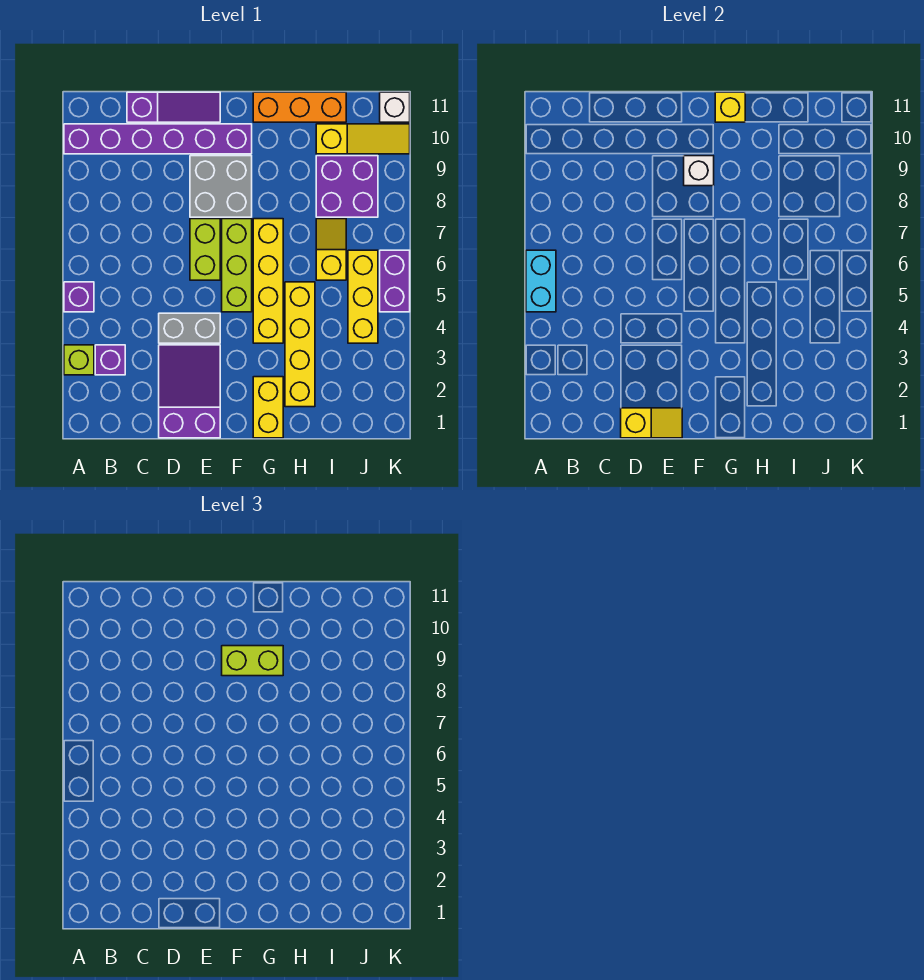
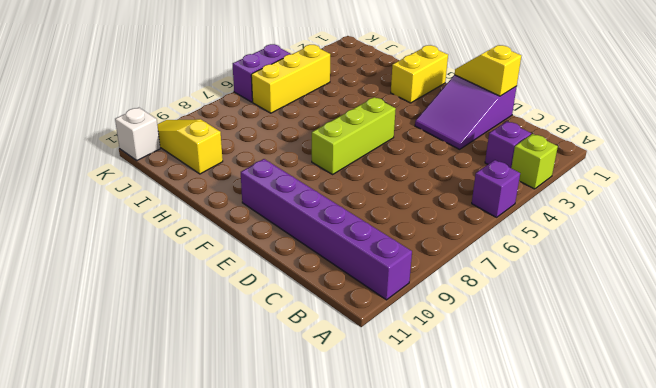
none -> purple slope C11:E11 level 1 top C
none -> grey brick D4:E4 level 1
none -> lime brick E6:E7 level 1

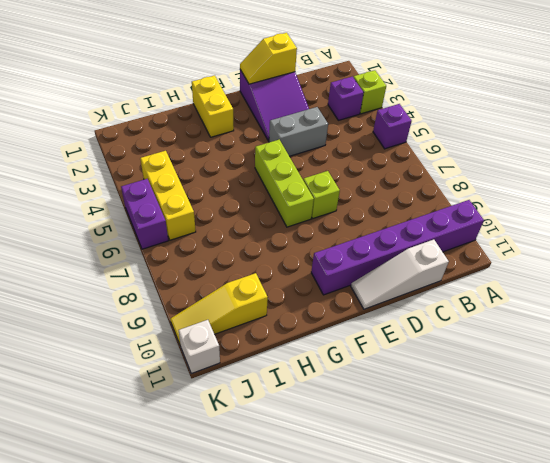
white slope C11:E11 level 1 top C -> purple slope C11:E11 level 1 top C
lime brick E7 level 1 -> lime brick E6:E7 level 1
none -> grey brick E8:F9 level 1
none -> yellow brick G4:G7 level 1
none -> orange brick G11:I11 level 1

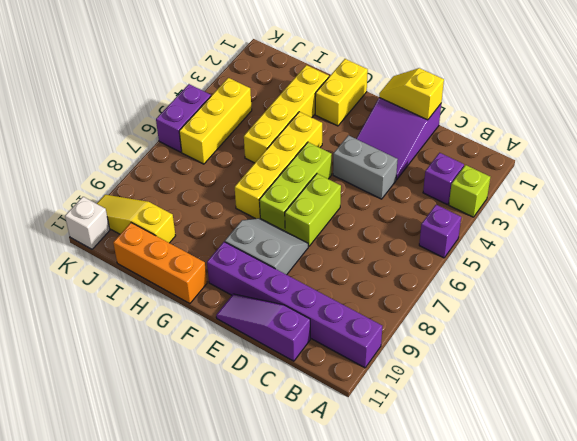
grey slope E8:F9 level 1 top 9 -> grey brick E8:F9 level 1
none -> yellow slope I6:I7 level 1 top 6
none -> purple brick I8:J9 level 1
none -> cyan brick A5:A6 level 2

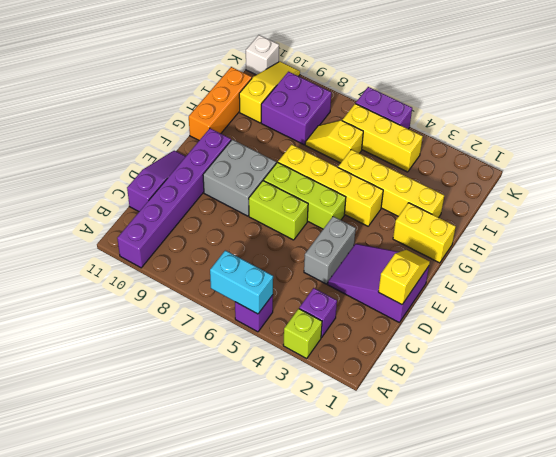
none -> white brick F9 level 2
none -> yellow brick G11 level 2
none -> lime brick F9:G9 level 3

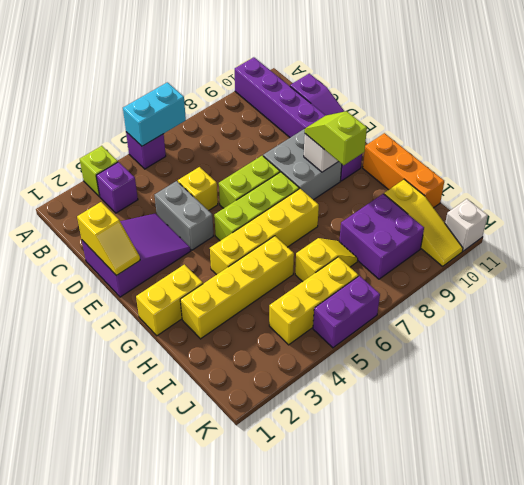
yellow brick D5 level 1 -> yellow brick G11 level 2
lime slope F9:G9 level 3 top G -> lime brick F9:G9 level 3

